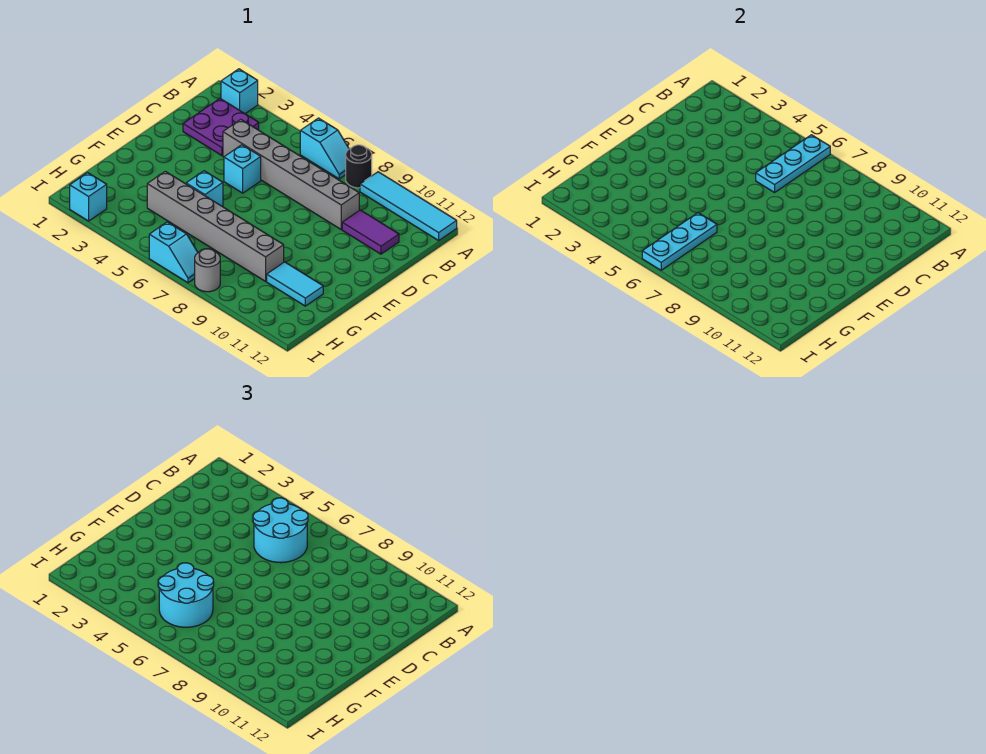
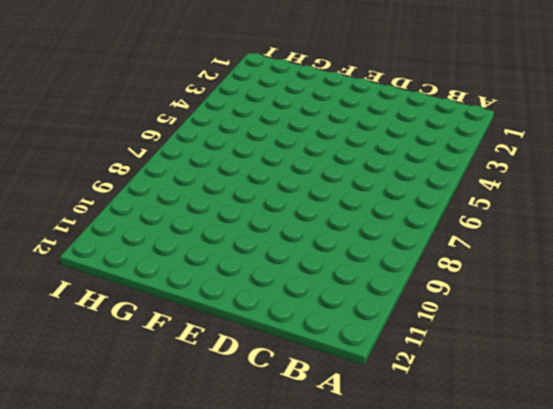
none -> cyan brick A2 level 1
none -> cyan slope A6:A7 level 1 top 6
none -> black round brick A8 level 1

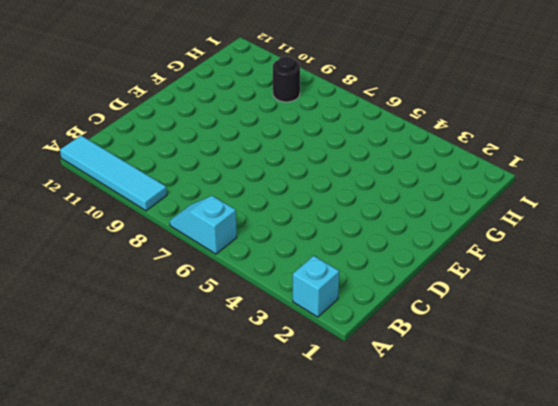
black round brick H9 level 1 -> black round brick A8 level 1
none -> purple plate B2:C3 level 1
none -> grey brick C4:C9 level 1
none -> purple tile C10:C11 level 1

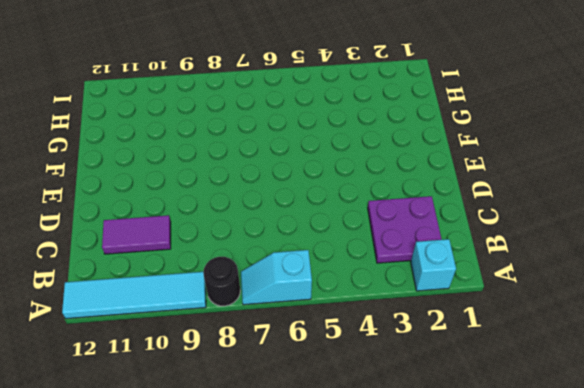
none -> grey brick C4:C9 level 1
none -> cyan brick D5 level 1
none -> cyan brick F5 level 1

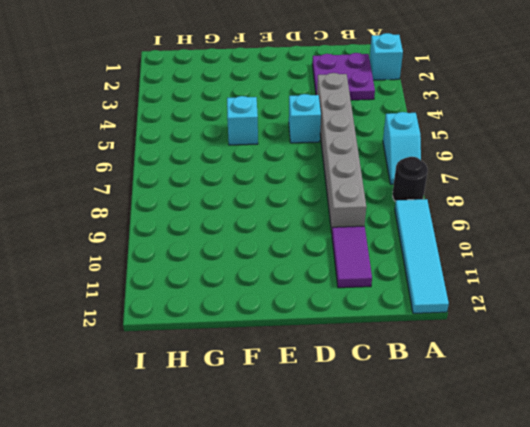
none -> grey brick G4:G9 level 1
none -> cyan tile G10:G11 level 1
none -> cyan brick I2 level 1

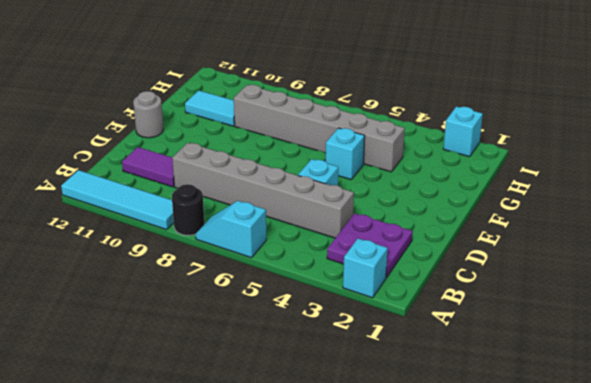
grey round brick E12 level 1 -> grey round brick I8 level 1
none -> cyan slope I6:I7 level 1 top 6
none -> cyan plate A6:C6 level 2
none -> cyan plate G6:I6 level 2

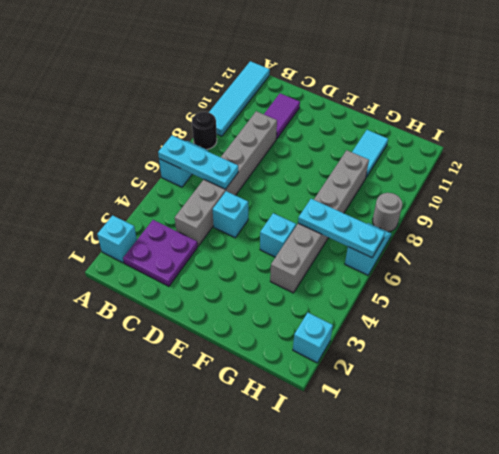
none -> cyan round brick B5:C6 level 3
none -> cyan round brick G5:H6 level 3

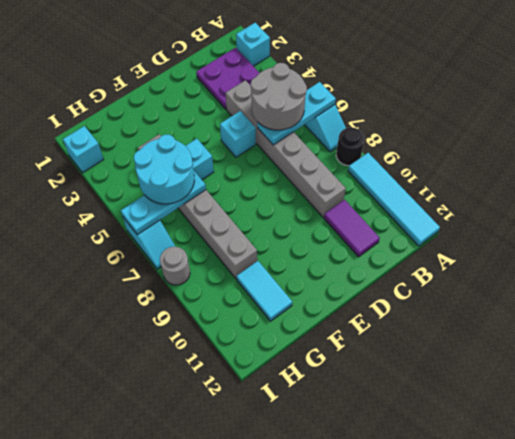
grey round brick B5:C6 level 3 -> cyan round brick B5:C6 level 3

